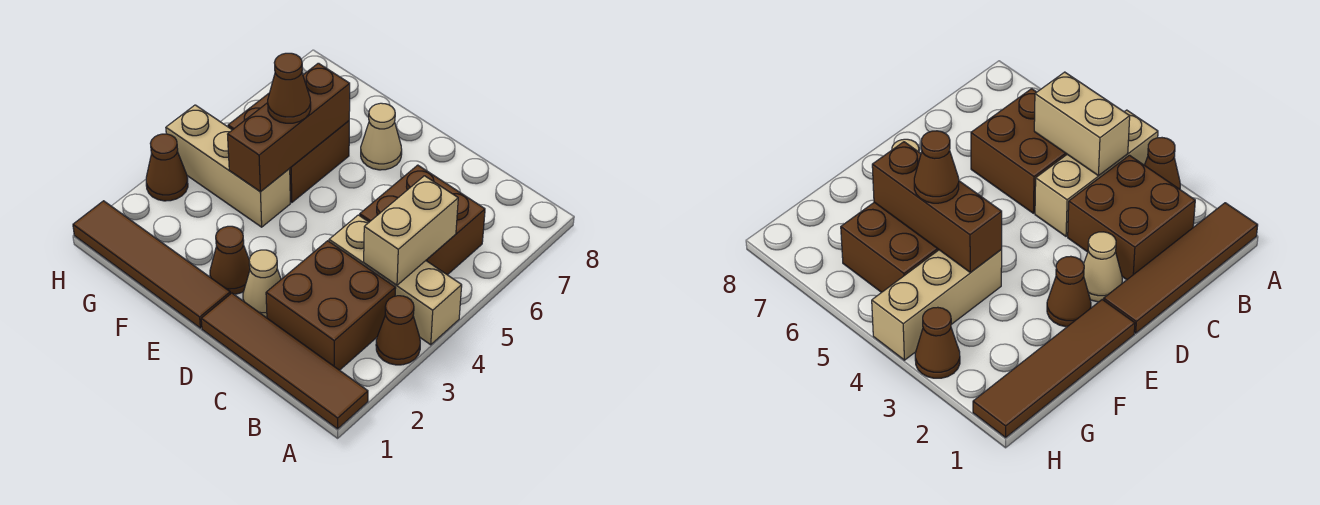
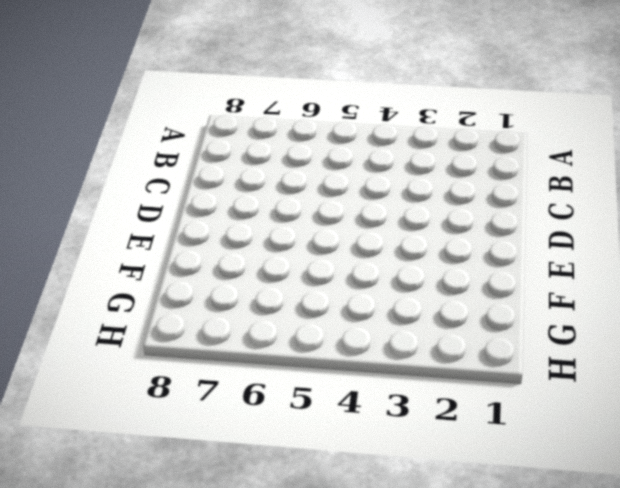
none -> brown tile A1:D1 level 1
none -> brown cone A3 level 1
none -> tan brick A4:C4 level 1

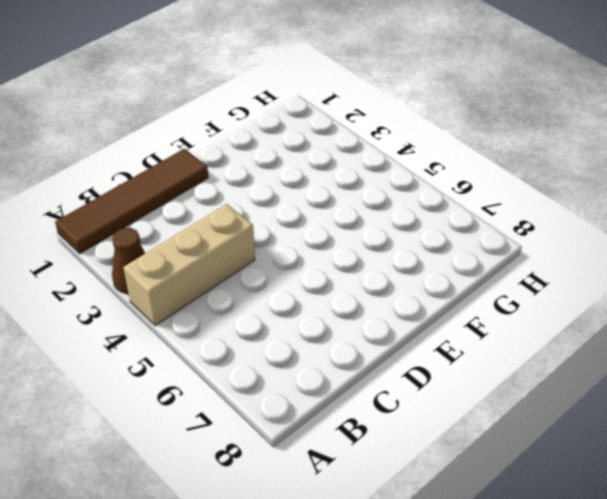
none -> brown brick B2:C3 level 1
none -> brown brick B5:C6 level 1
none -> tan cone D2 level 1

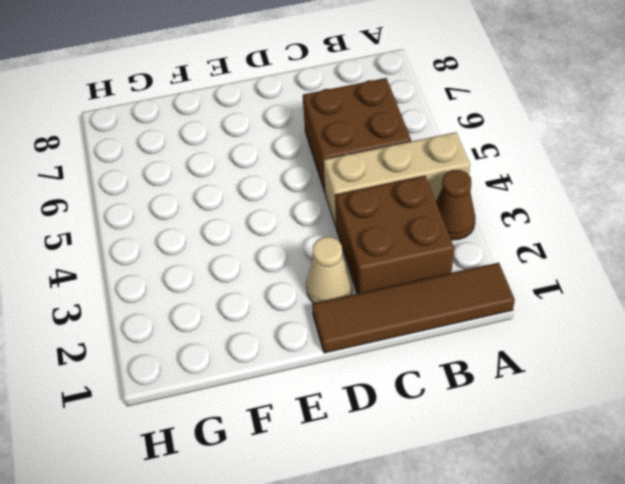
none -> brown tile E1:H1 level 1
none -> brown cone E2 level 1
none -> tan cone E7 level 1

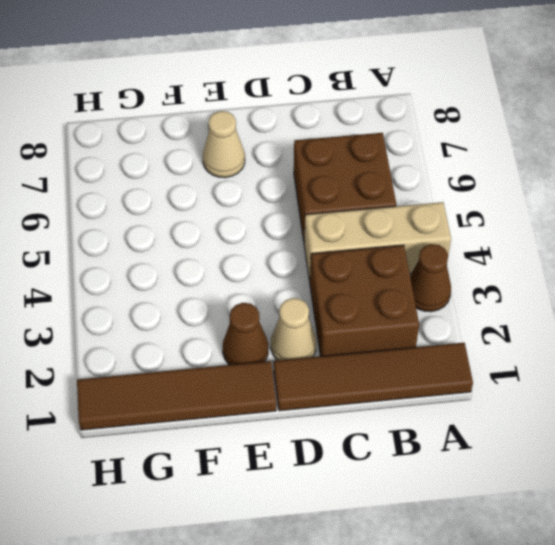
none -> tan brick F4:H4 level 1
none -> brown brick F5:G6 level 1
none -> brown cone H3 level 1

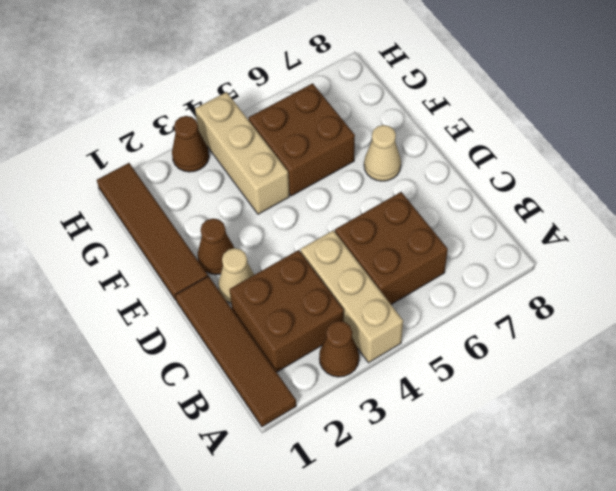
none -> tan brick B4:B5 level 2
none -> brown brick F4:F6 level 2
none -> brown cone F5 level 3

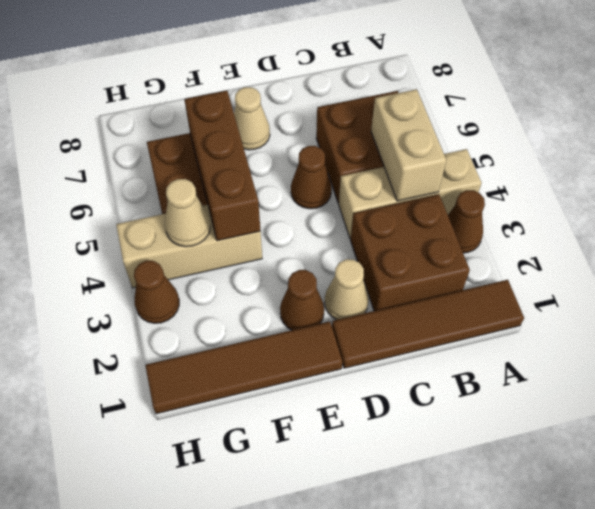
brown cone D5 level 1 -> brown cone F5 level 3
tan cone G4 level 2 -> none

